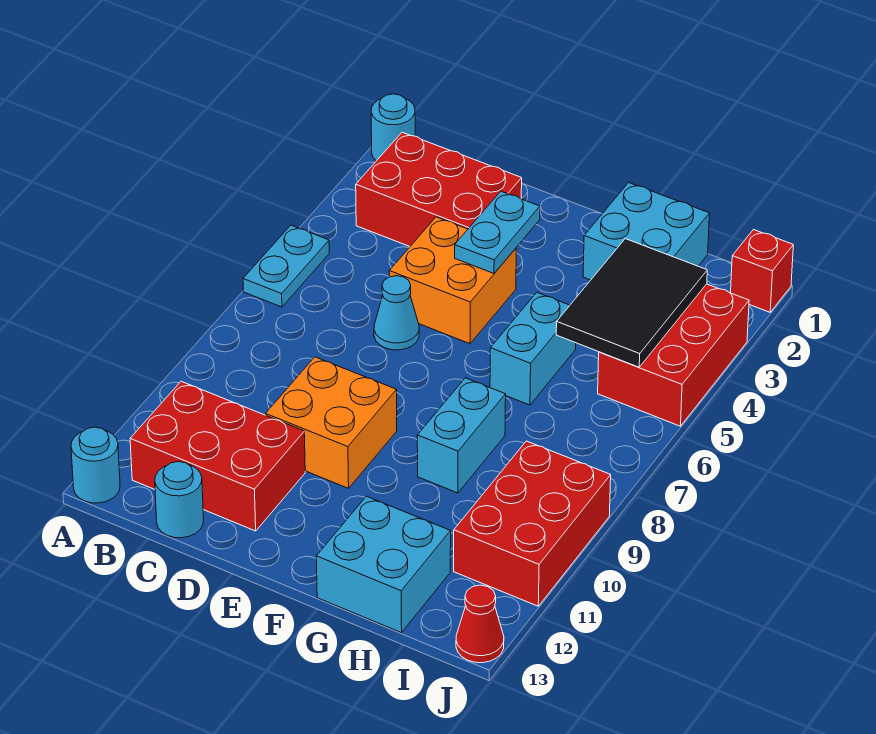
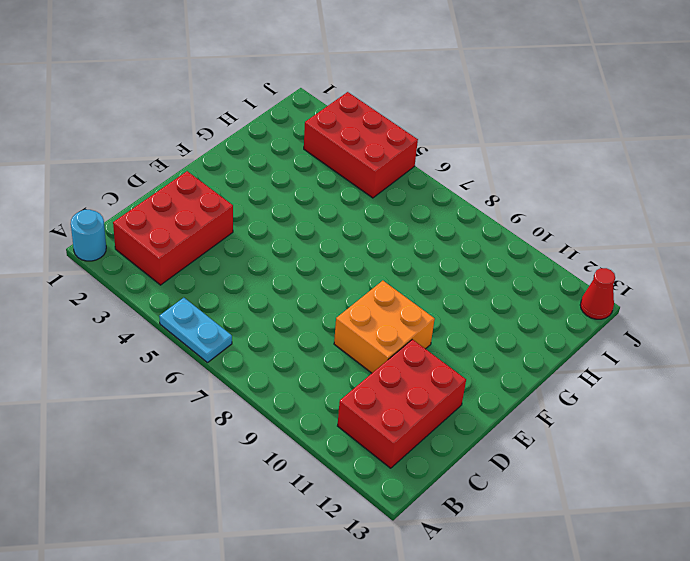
none -> cyan round brick A13 level 1
none -> cyan round brick C13 level 1
none -> orange brick D4:E5 level 1

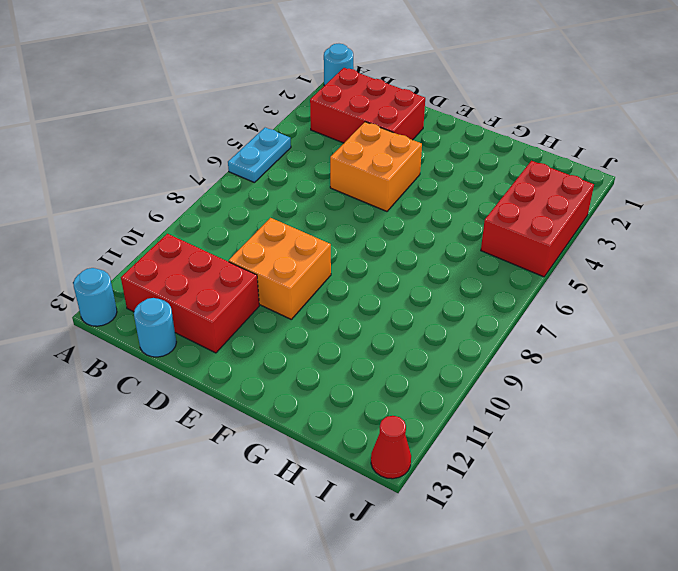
none -> cyan cone D6 level 1
none -> cyan brick G1:H2 level 1
none -> cyan brick G5:G6 level 1

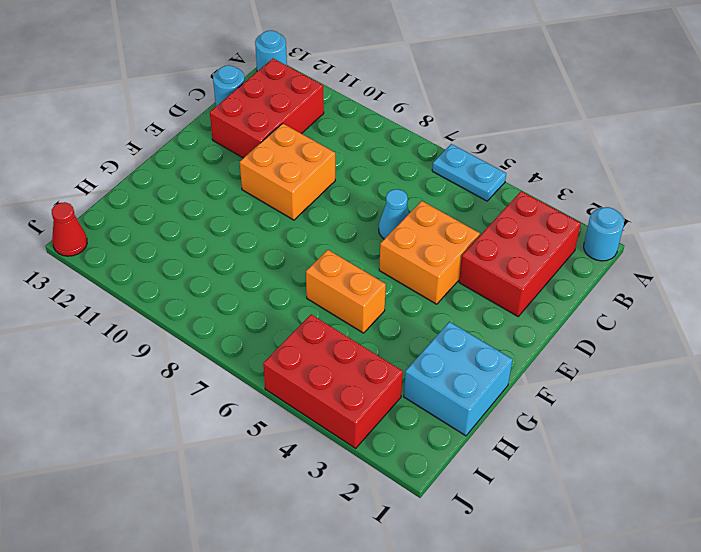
orange brick G5:G6 level 1 -> cyan brick G5:G6 level 1
none -> cyan brick G8:G9 level 1
none -> cyan brick G12:H13 level 1
none -> red brick I9:J11 level 1

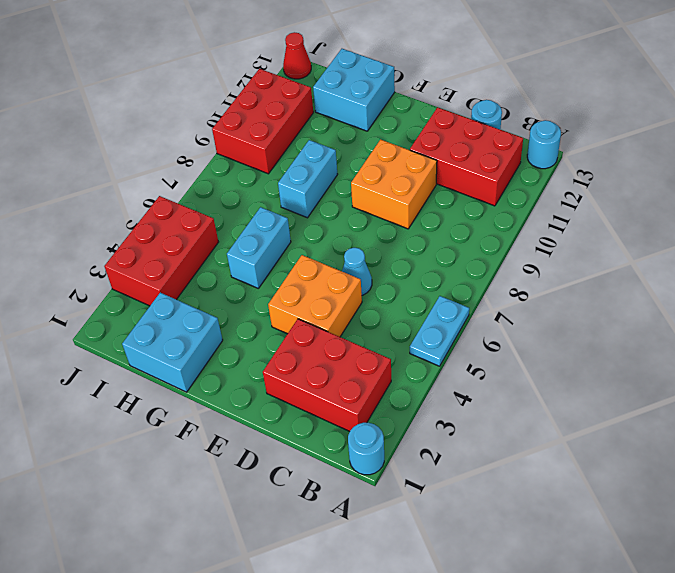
none -> red brick J1 level 1
none -> cyan plate E3:E4 level 2
none -> black tile H3:I5 level 2

